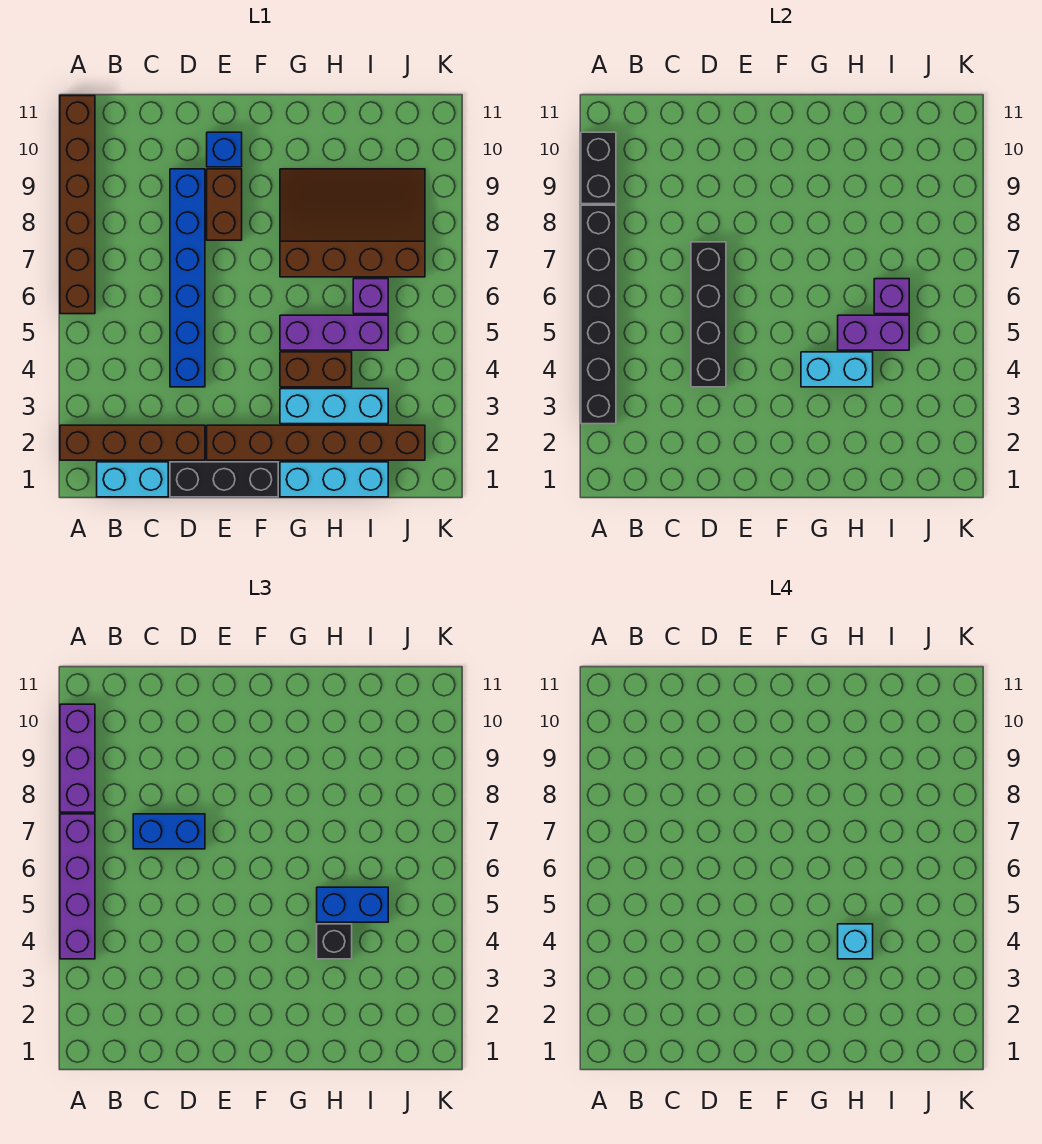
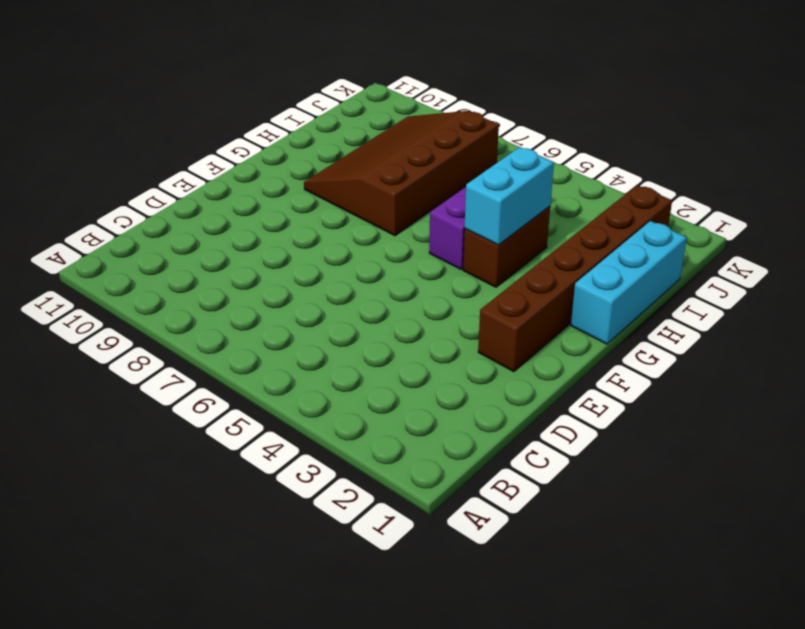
none -> brown brick A2:D2 level 1
none -> brown brick A6:A11 level 1
none -> cyan brick B1:C1 level 1

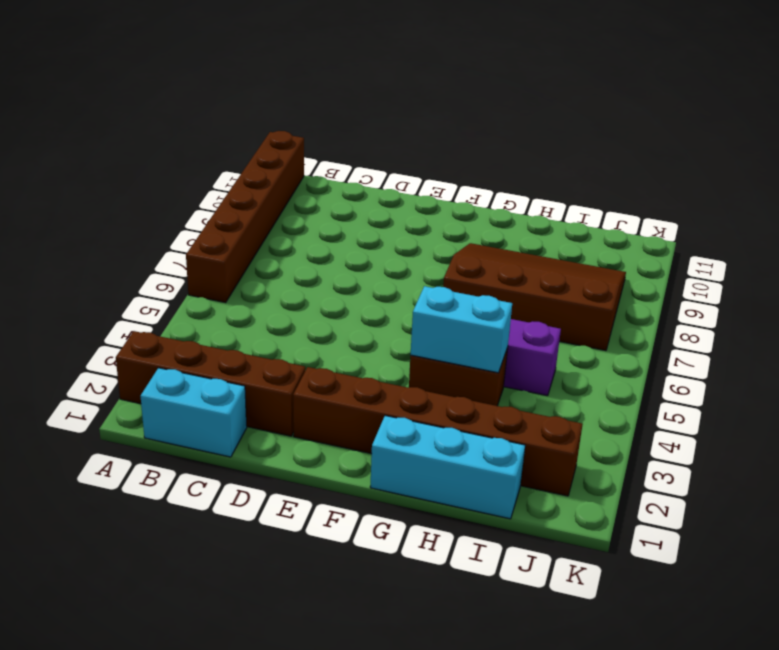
none -> black brick D1:F1 level 1
none -> blue brick D4:D9 level 1
none -> brown brick E8:E9 level 1

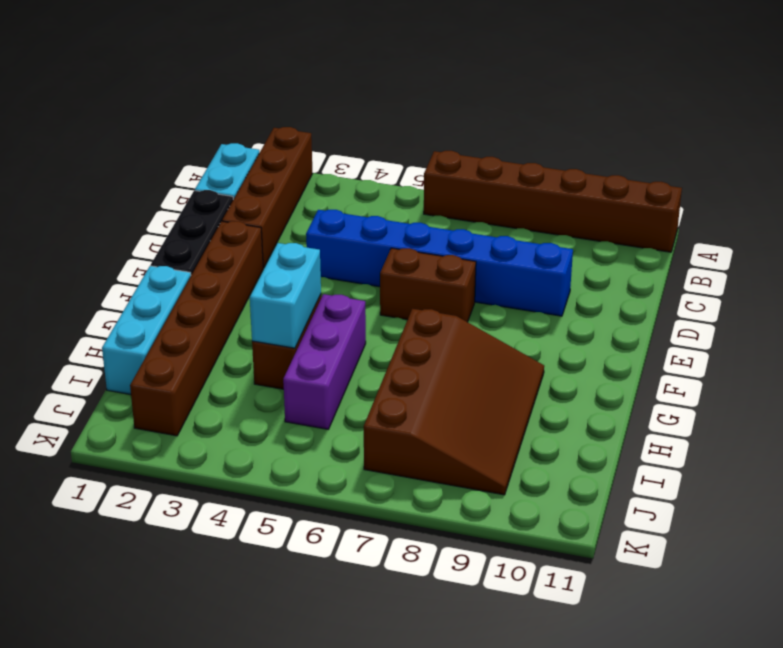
brown brick E6:E7 level 1 -> brown brick E8:E9 level 1
none -> blue brick E10 level 1
none -> cyan brick G3:I3 level 1
none -> purple brick I6 level 1

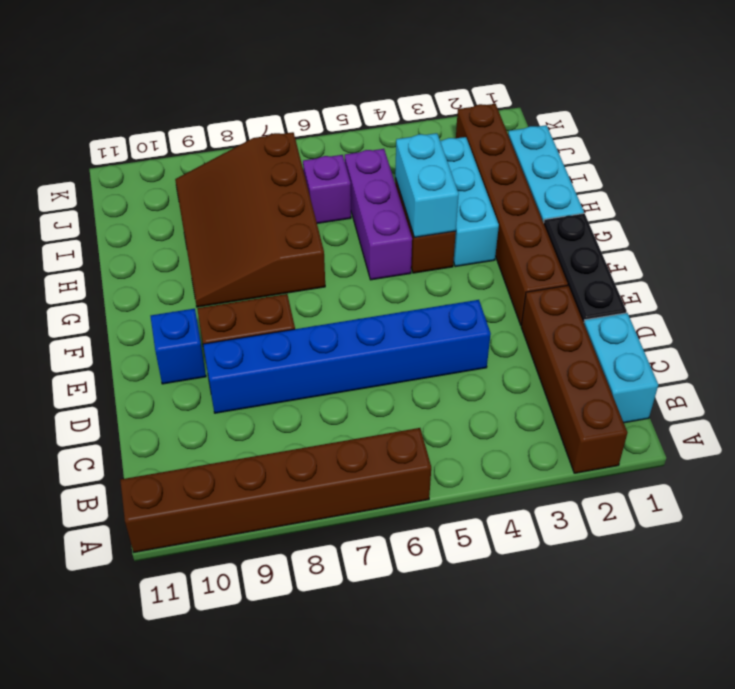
none -> black brick A3:A8 level 2
none -> black brick A9:A10 level 2
none -> black brick D4:D7 level 2

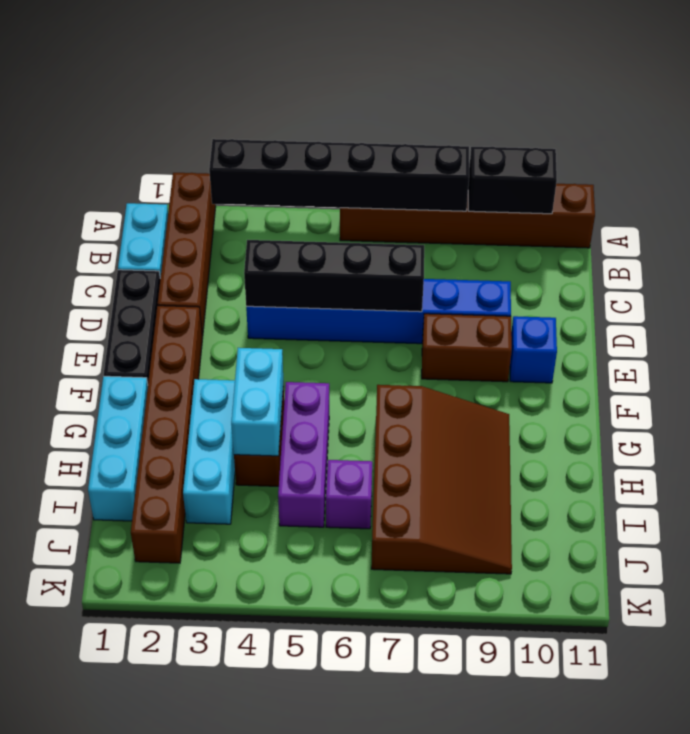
none -> purple brick H5:I5 level 2
none -> purple brick I6 level 2
none -> purple brick A4:A7 level 3

